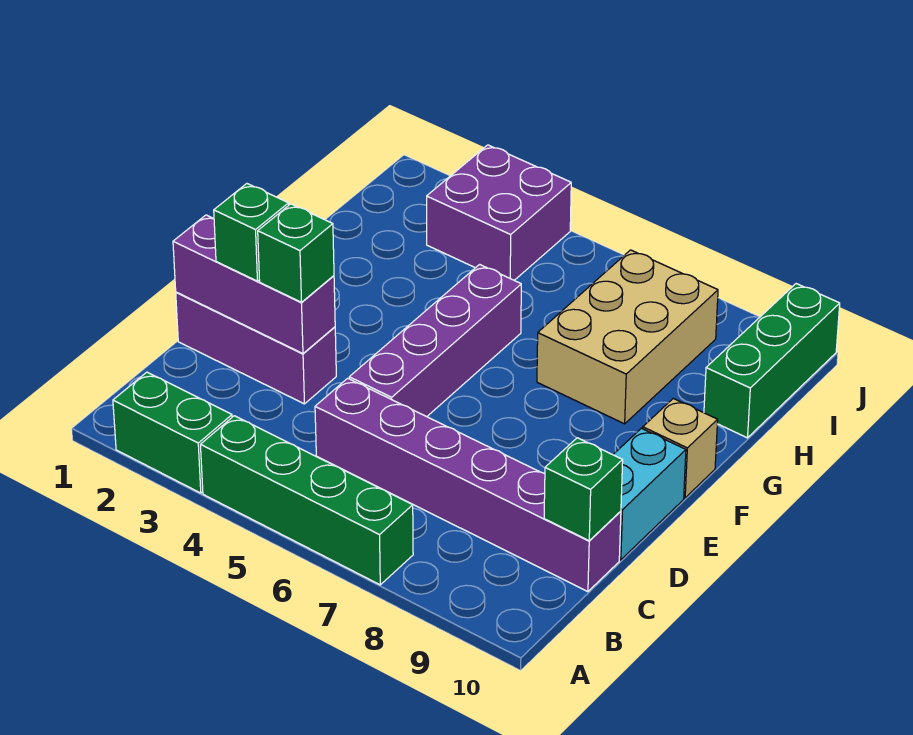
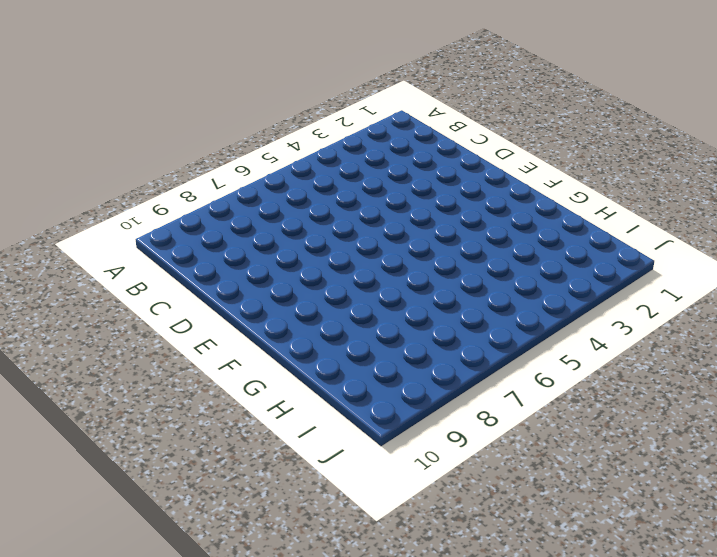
none -> green brick A2:A3 level 1
none -> green brick A4:A7 level 1
none -> purple brick C5:C10 level 1

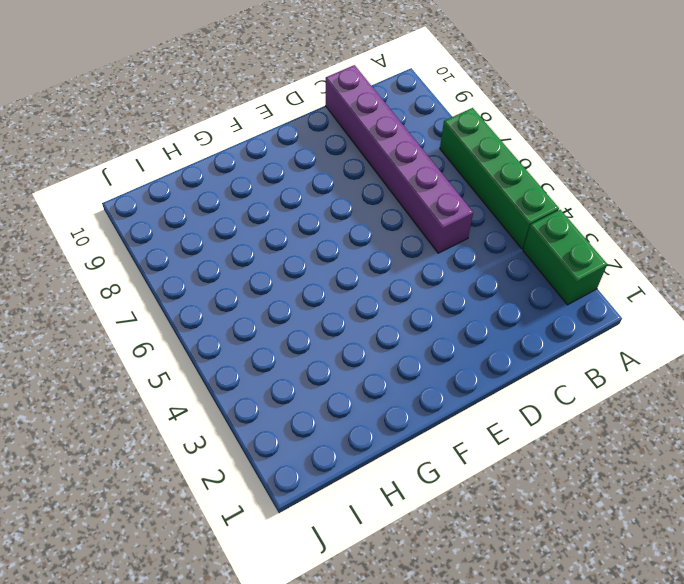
none -> purple brick D1:D3 level 1
none -> purple brick D5:G5 level 1
none -> cyan brick D10:E10 level 1

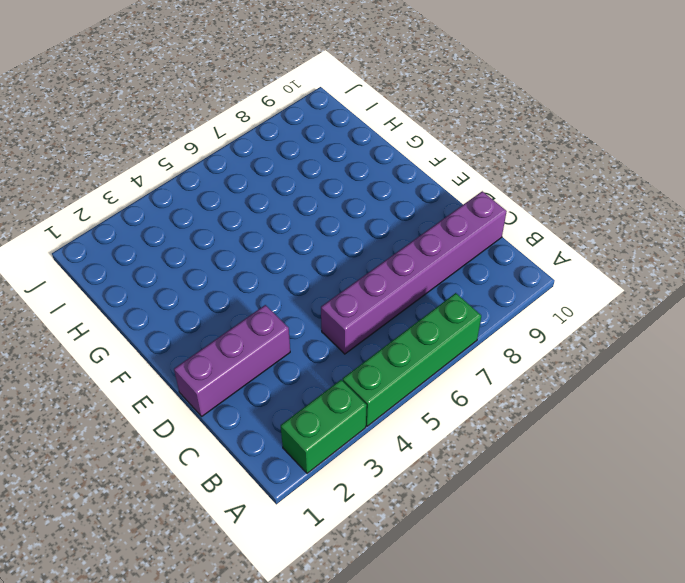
none -> purple brick D5:G5 level 1
none -> cyan brick D10:E10 level 1
none -> tan brick F10 level 1

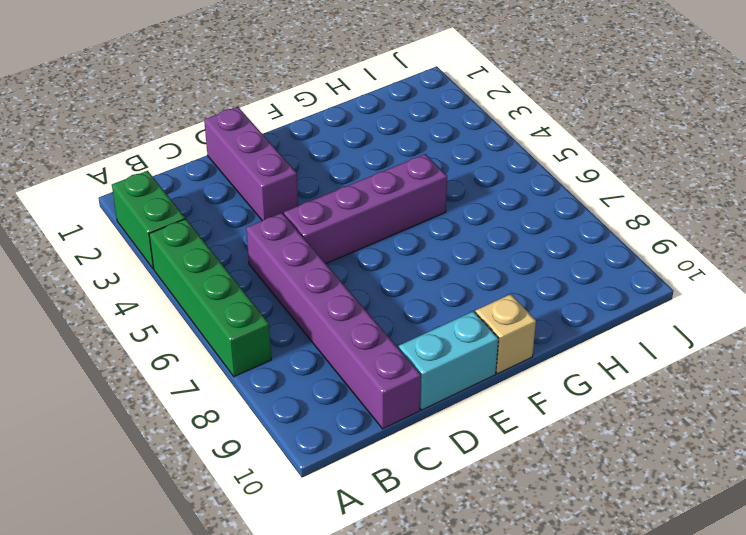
none -> tan brick G7:I8 level 1
none -> green brick H10:J10 level 1
none -> purple brick I3:J4 level 1

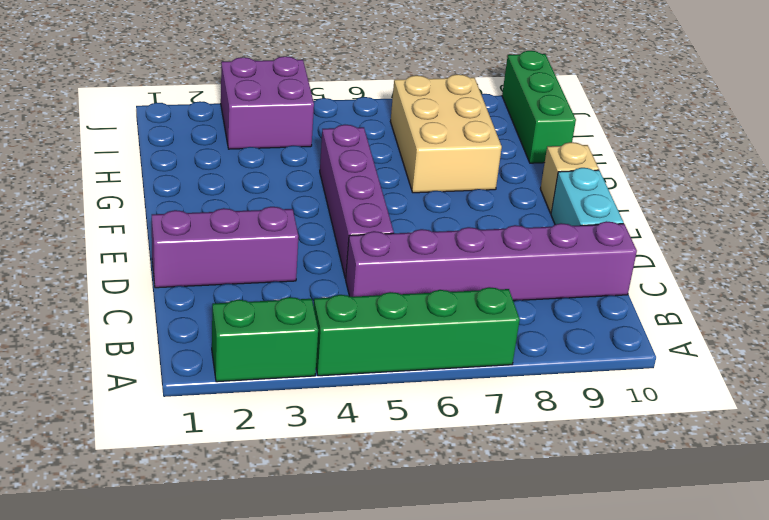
none -> green brick C10 level 2
none -> purple brick D1:D3 level 2
none -> green brick D2 level 3

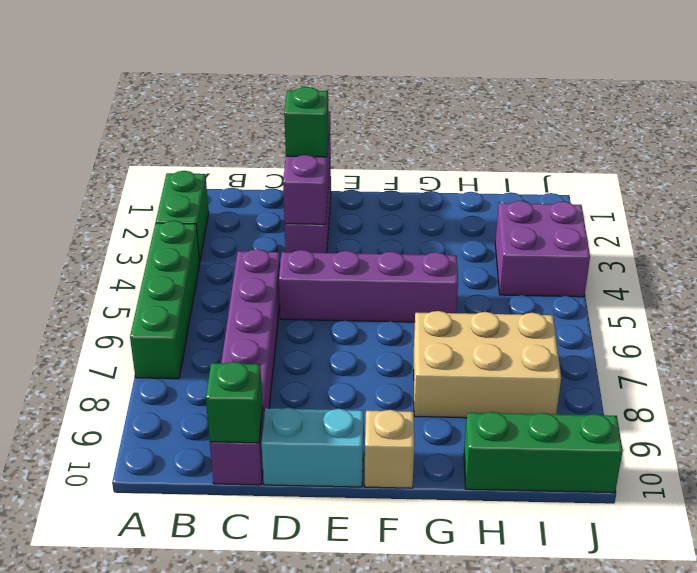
none -> green brick D3 level 3

